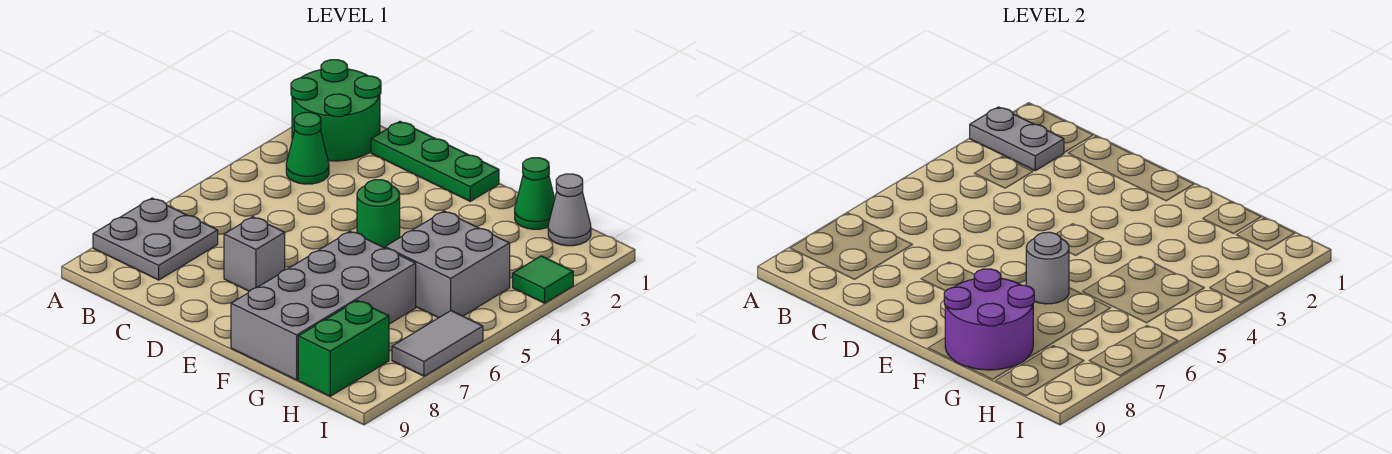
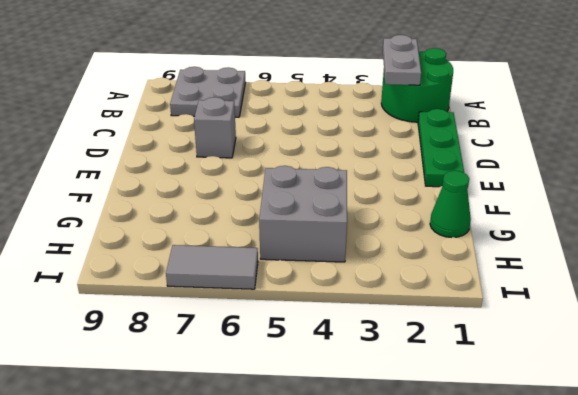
none -> green cone B3 level 1
none -> green round brick E4 level 1
none -> grey brick F6:G9 level 1

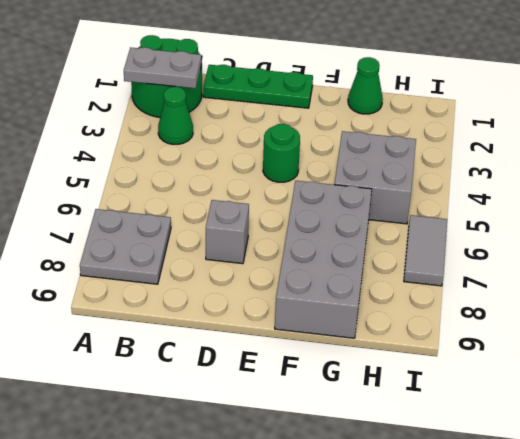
none -> grey cone H1 level 1
none -> green brick H8:H9 level 1
none -> green tile I3 level 1

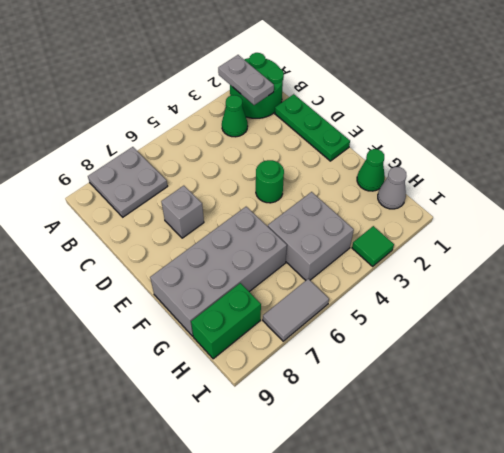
none -> grey round brick F6 level 2
none -> purple round brick F8:G9 level 2

